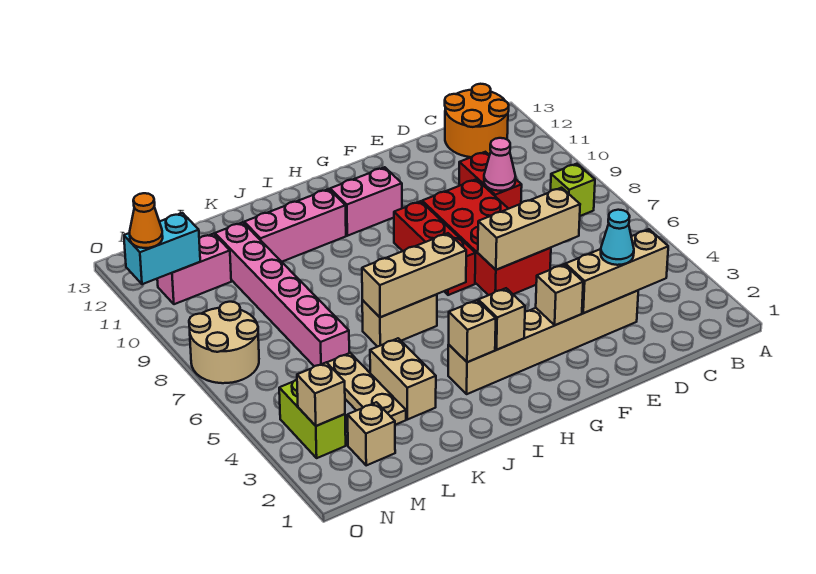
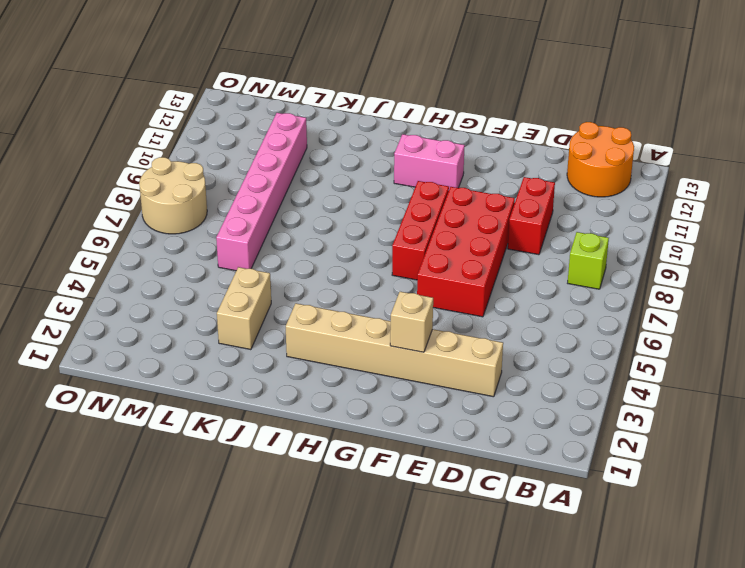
none -> tan brick I6:J6 level 1
none -> pink brick I11:K11 level 1
none -> tan plate L3:L5 level 1

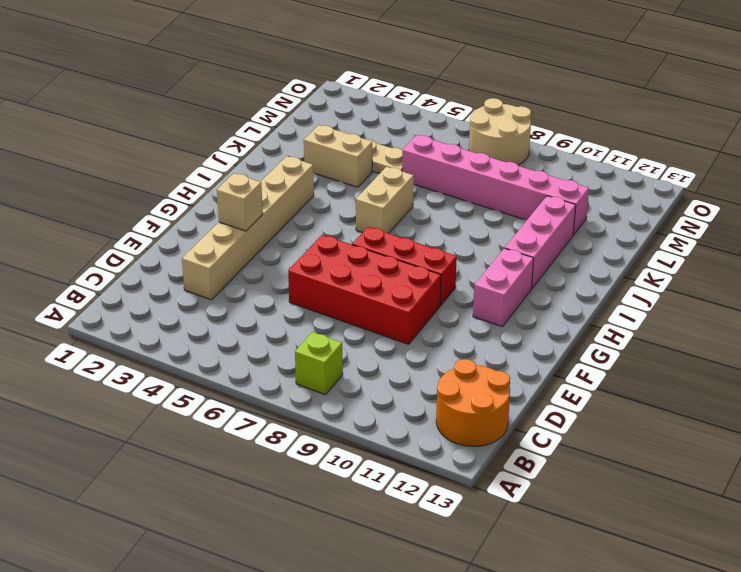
none -> red brick D9:D10 level 1
none -> tan brick M2 level 1
none -> pink brick M11:N11 level 1

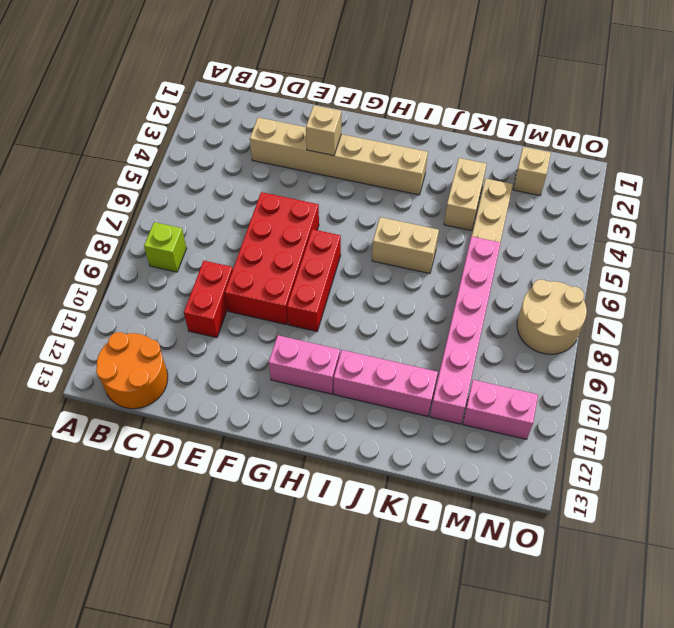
none -> lime brick N3:N4 level 1
none -> tan brick C3:E3 level 2
none -> tan brick D6:F6 level 2

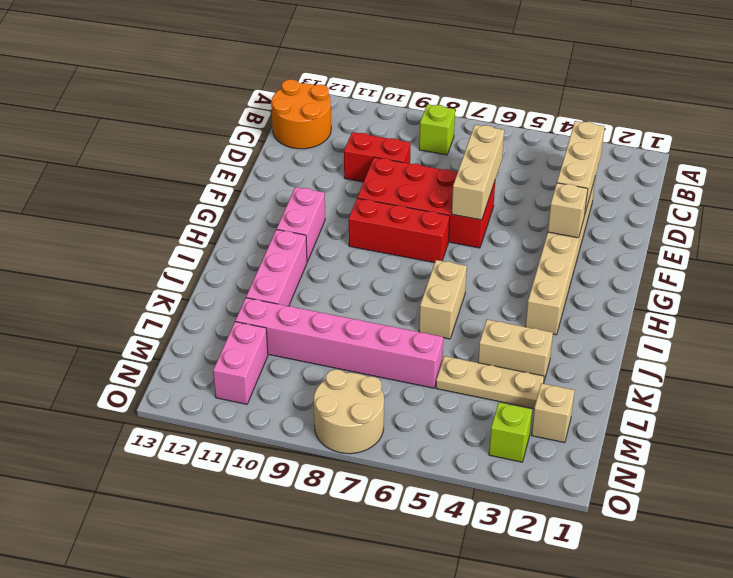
lime brick N3 level 1 -> lime brick N3:N4 level 1
none -> pink cone D9 level 2
none -> tan brick H3 level 2
none -> tan brick H6:J6 level 2

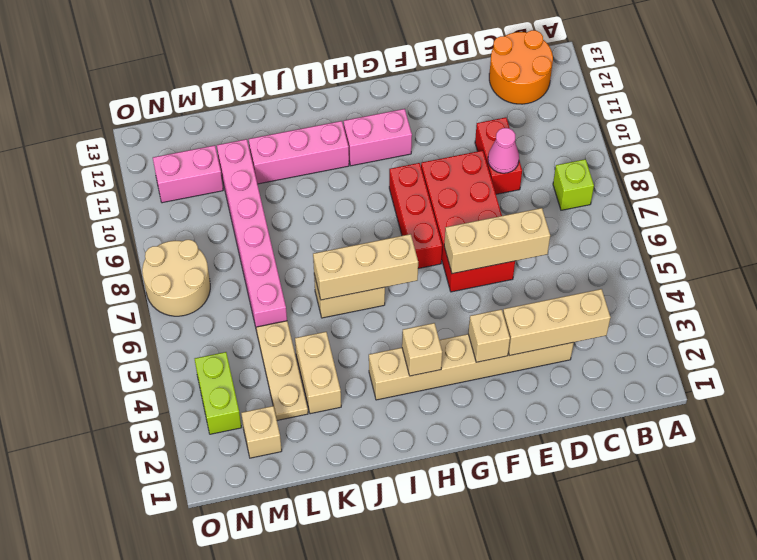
none -> tan brick I3 level 2
none -> tan brick N3 level 2
none -> cyan brick N11:O11 level 2

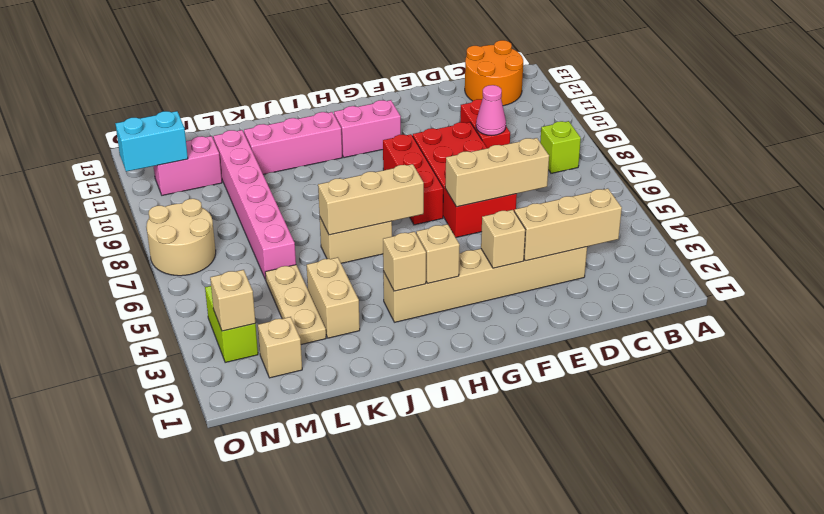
none -> cyan cone D3 level 3
none -> orange cone O11 level 3

